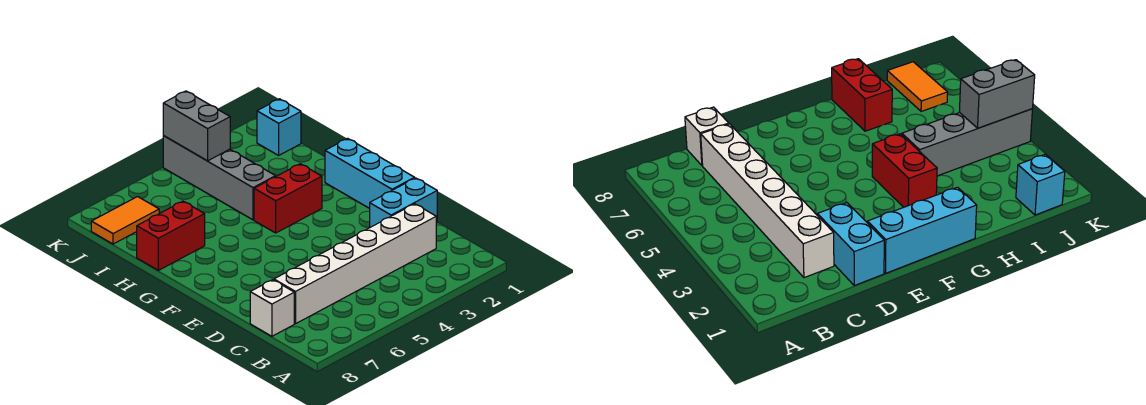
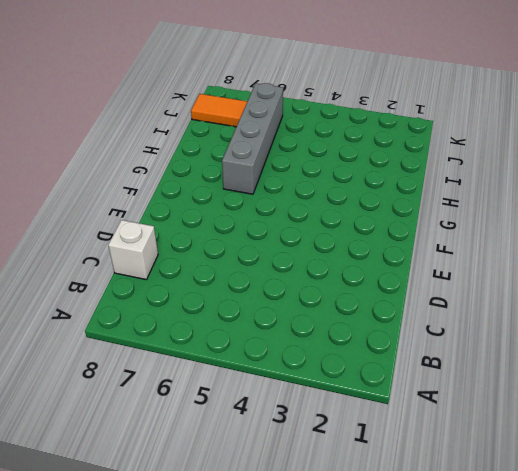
grey brick G6:J6 level 1 -> grey brick H4:K4 level 1
none -> white brick C2:C7 level 1
none -> cyan brick D1:D2 level 1

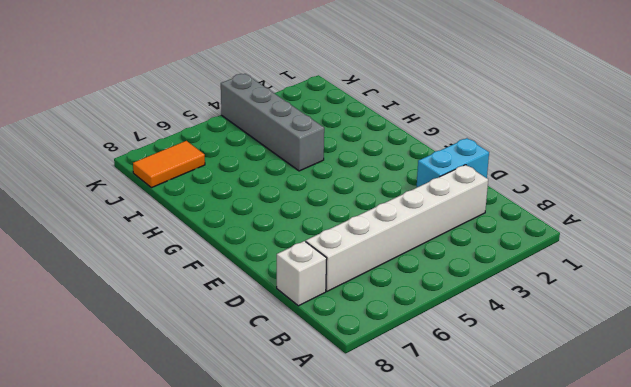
none -> cyan brick E1:G1 level 1
none -> red brick G3:G4 level 1

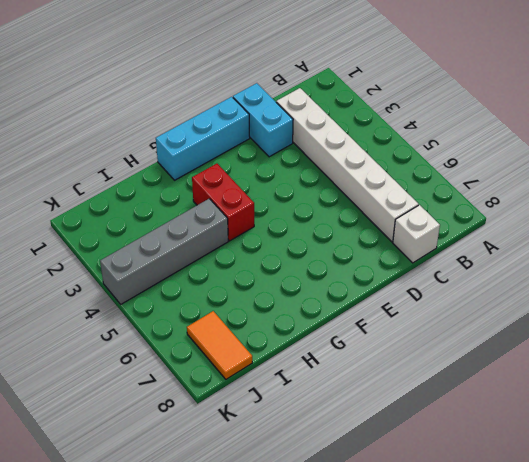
none -> red brick H7:H8 level 1
none -> cyan brick J1 level 1

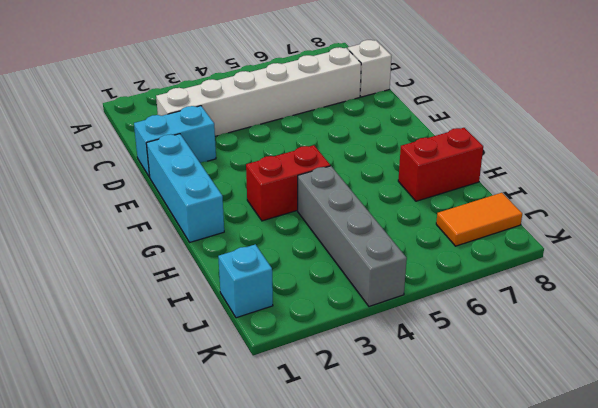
none -> grey brick J4:K4 level 2

